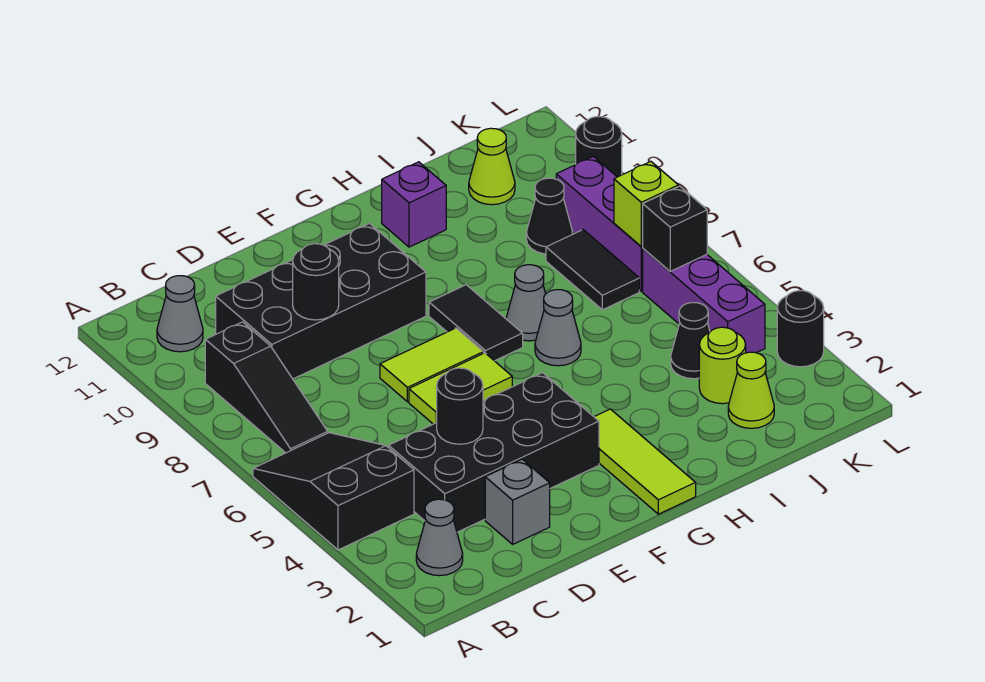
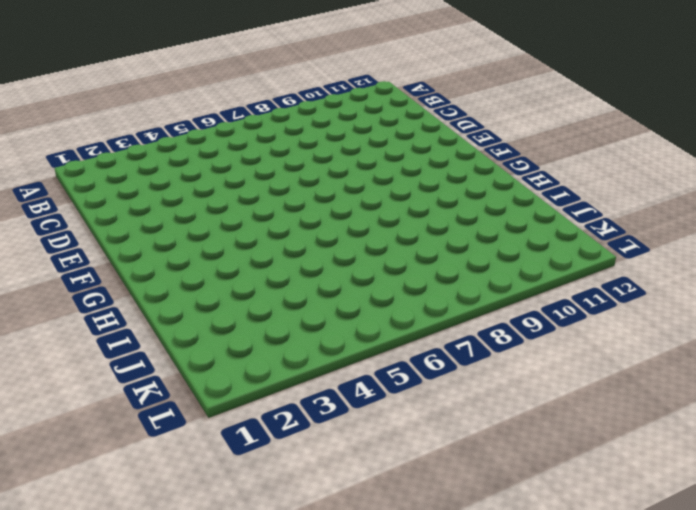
none -> black slope A4:B6 level 1 top 4
none -> grey cone B2 level 1
none -> black slope B7:B9 level 1 top 9

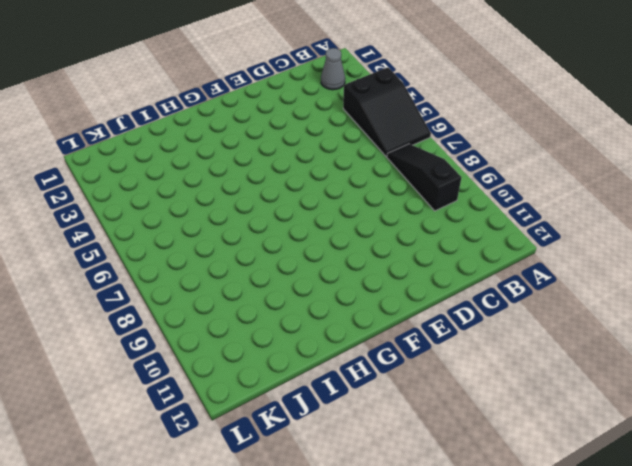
none -> grey cone B11 level 1
none -> black brick C3:F4 level 1
none -> black brick C9:F10 level 1

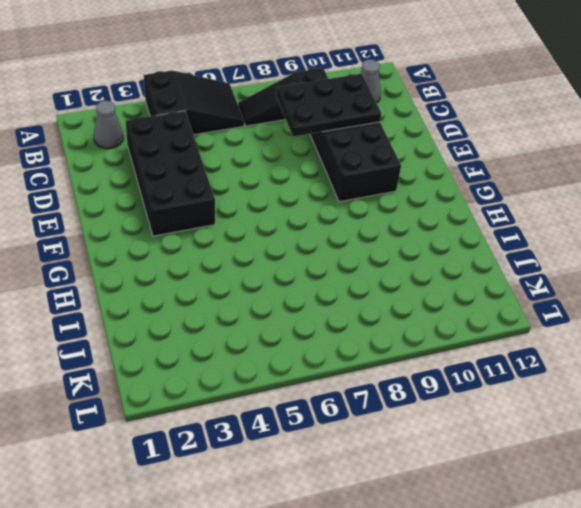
black plate C8:D10 level 2 -> black round brick D9 level 2
none -> grey brick D2 level 1
none -> lime tile E6:F6 level 1
none -> lime tile E7:F7 level 1

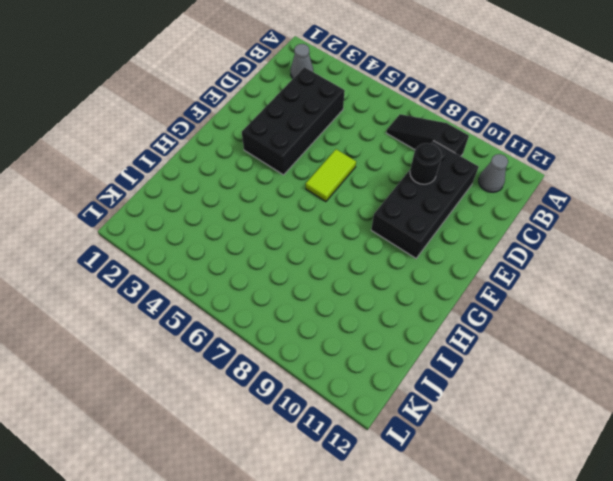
none -> black slope A4:B6 level 1 top 4
none -> grey brick D2 level 1
none -> lime tile E7:F7 level 1

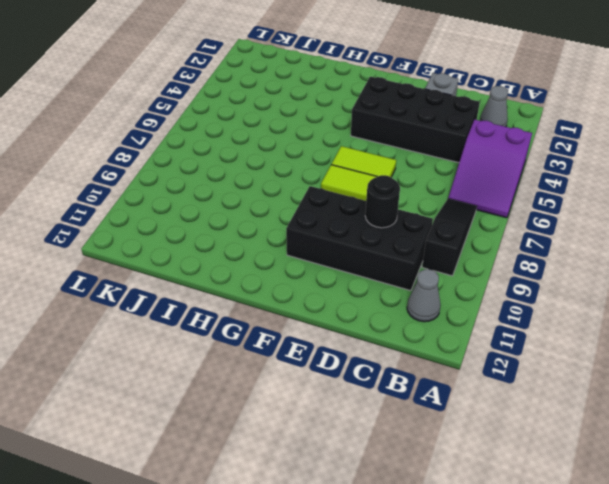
purple slope A4:B6 level 1 top 4 -> black slope A4:B6 level 1 top 4
none -> lime tile G1:G3 level 1
none -> black tile G7:G8 level 1
none -> grey cone H6 level 1

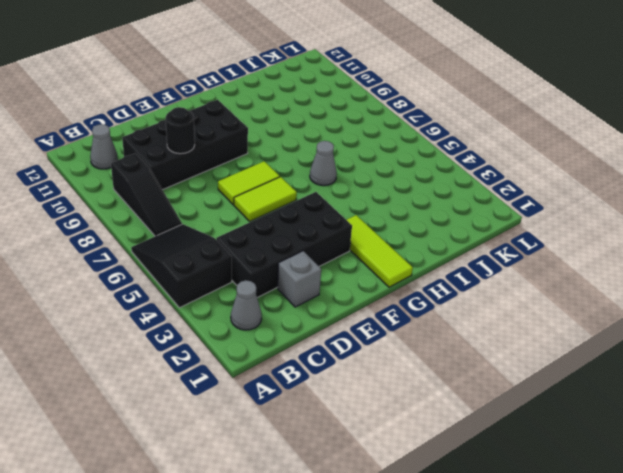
none -> black tile G7:G8 level 1
none -> grey cone H7 level 1
none -> purple brick H11 level 1

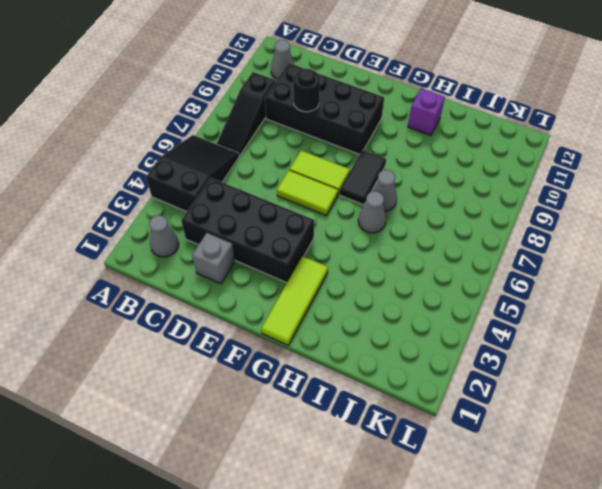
none -> lime cone J2 level 1
none -> lime round brick J3 level 1
none -> black cone J4 level 1

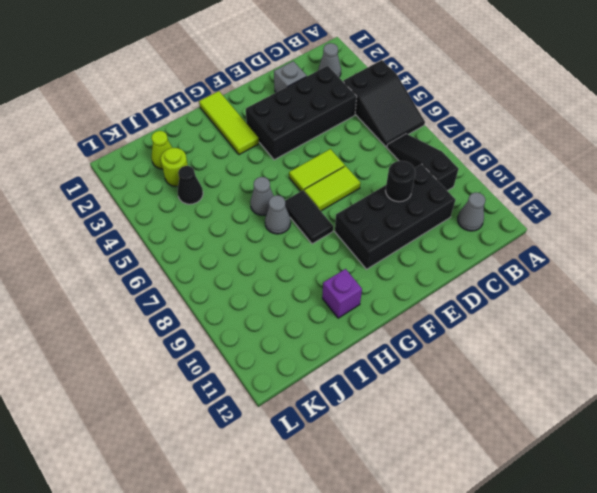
none -> black tile J7:J8 level 1
none -> black cone J9 level 1
none -> lime cone J11 level 1

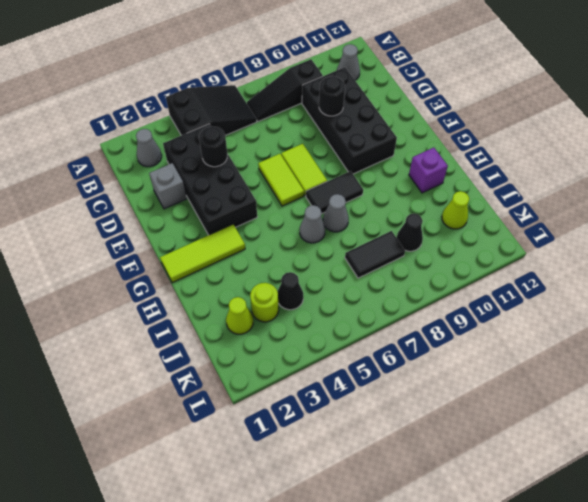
none -> purple brick K4:K6 level 1
none -> purple brick K7:K9 level 1
none -> black round brick L3 level 1

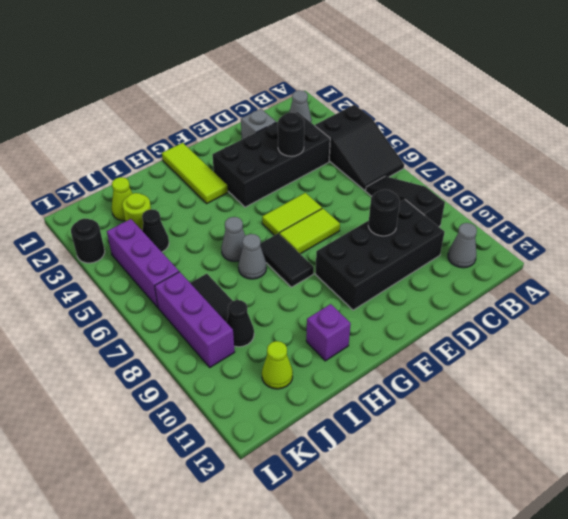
none -> black round brick L10 level 1
none -> black brick K6 level 2
none -> lime brick K7 level 2

